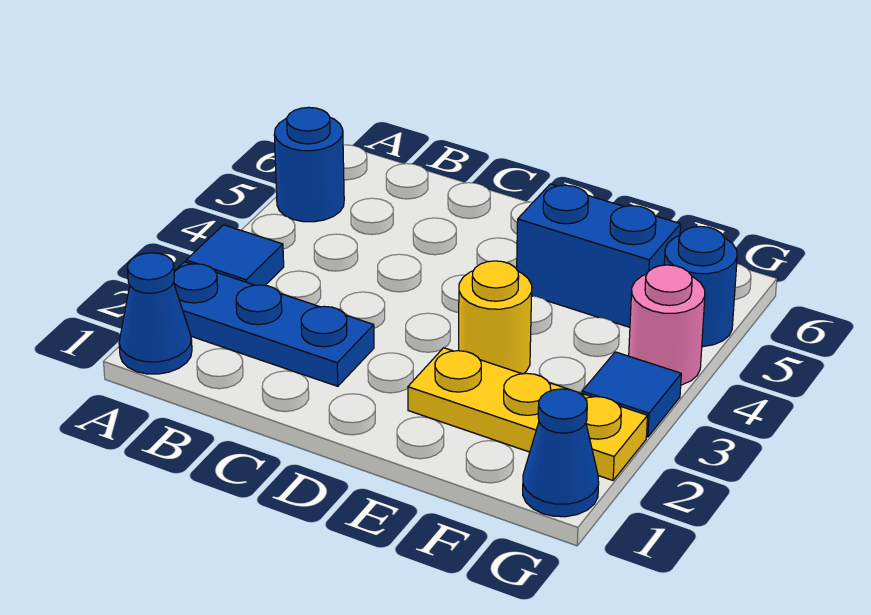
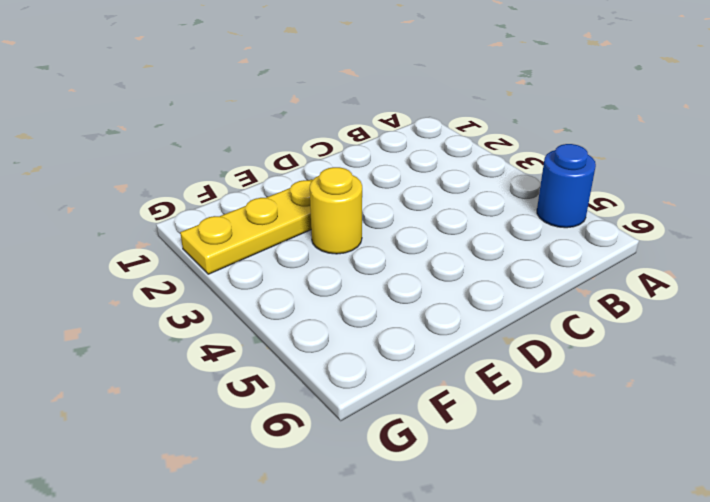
none -> blue cone A1 level 1
none -> blue plate A2:C2 level 1

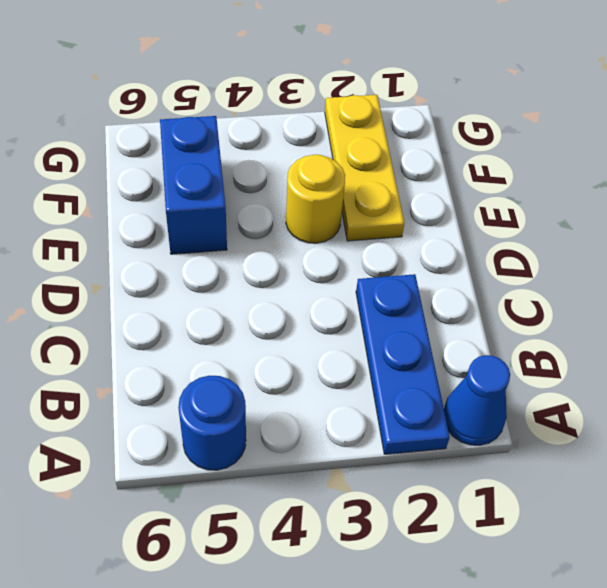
none -> blue tile A3 level 1
none -> blue cone G1 level 1

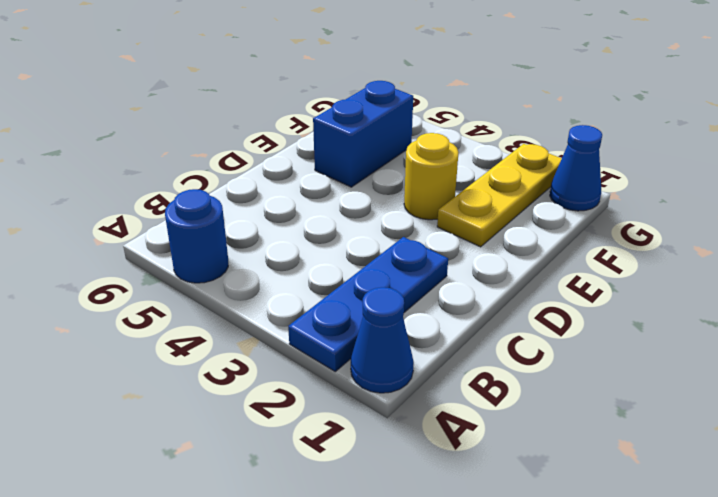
none -> blue tile A3 level 1
none -> blue tile G3 level 1

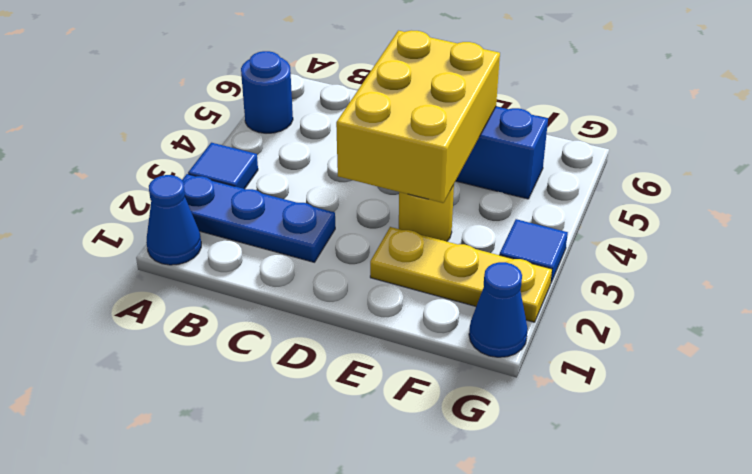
yellow brick D3:E5 level 2 -> none
none -> pink round brick G4 level 1
none -> blue round brick G5 level 1

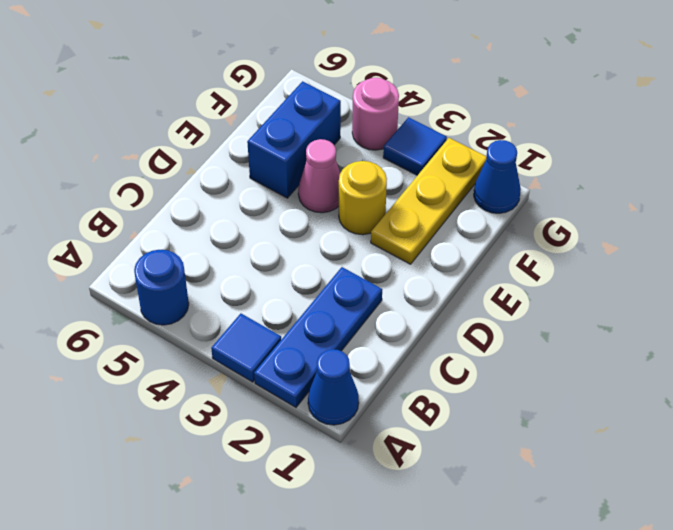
pink cone E4 level 1 -> none
none -> blue round brick G5 level 1

